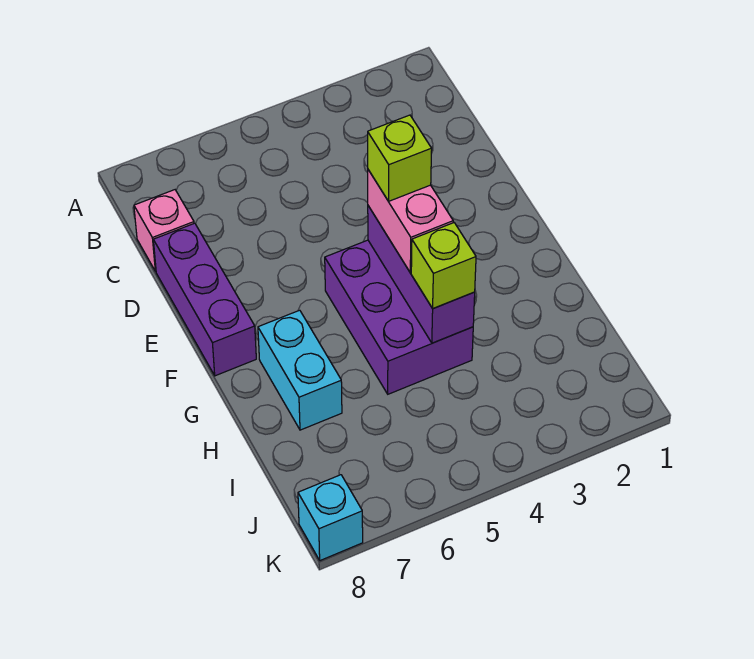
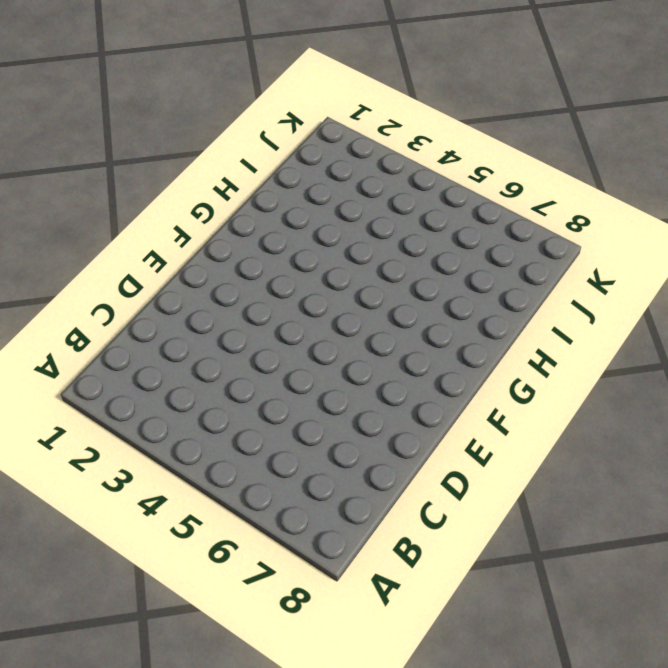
none -> pink brick C8 level 1
none -> purple brick D8:F8 level 1

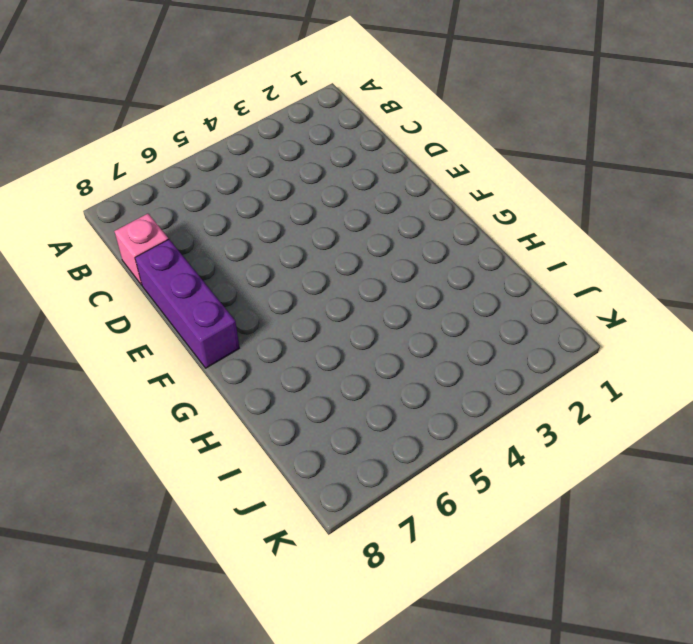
none -> purple brick F4:H5 level 1
none -> cyan brick G7:H7 level 1

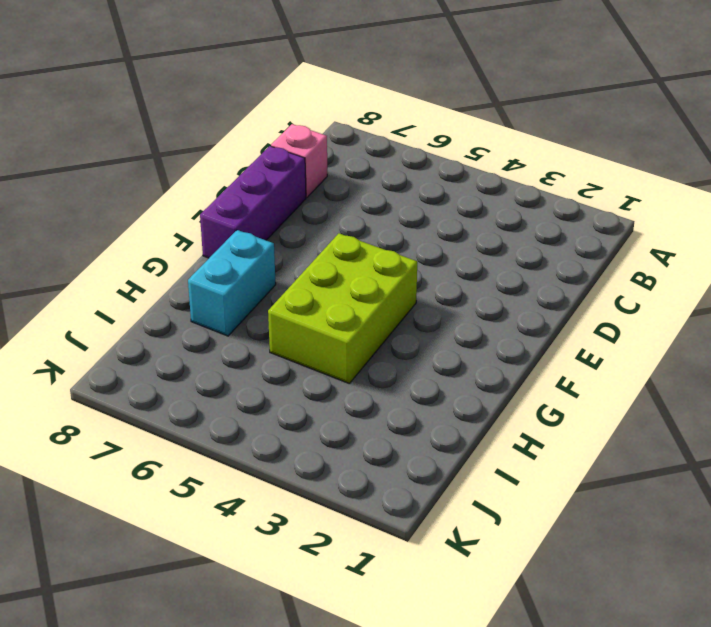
lime brick F4:H5 level 1 -> purple brick F4:H5 level 1
none -> cyan brick K8 level 1
none -> purple brick F4:H4 level 2

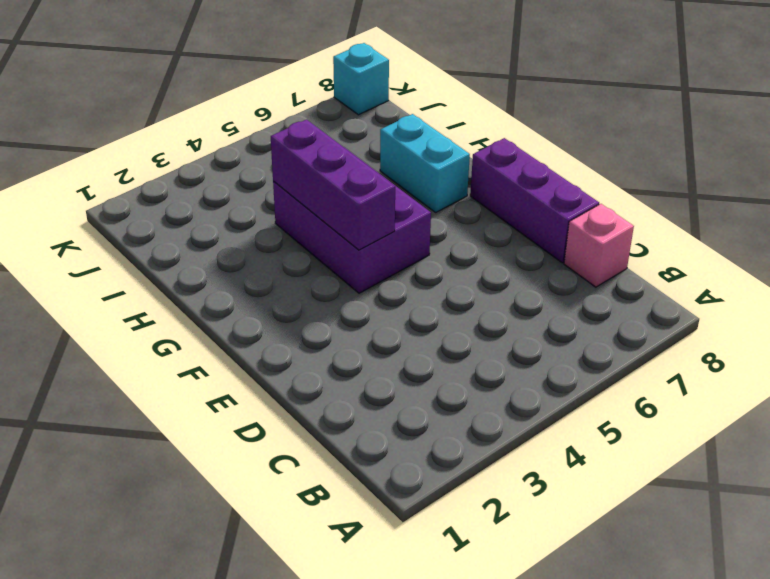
none -> pink brick F4:G4 level 3
none -> lime brick H4 level 3

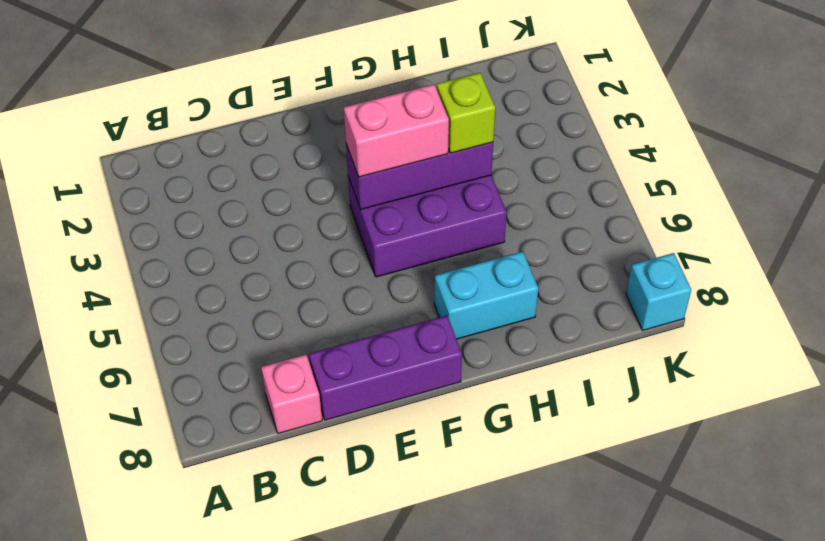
none -> lime brick F4 level 4

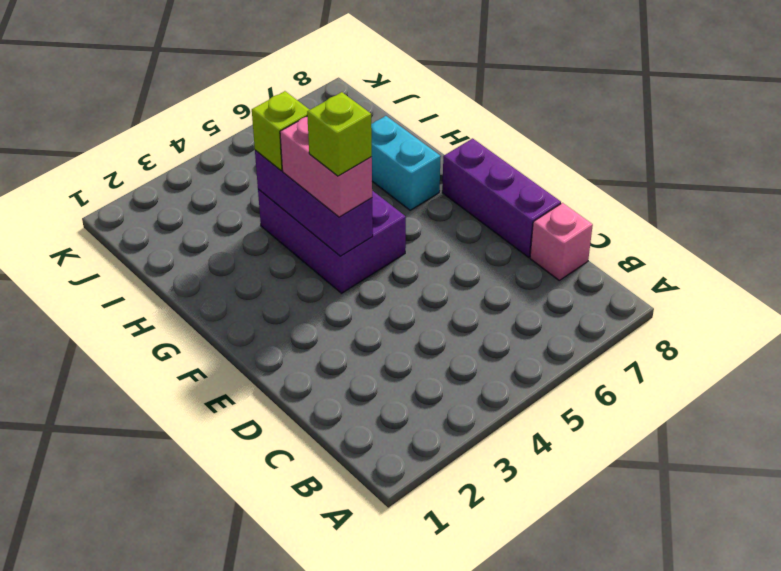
none -> cyan brick K8 level 1

